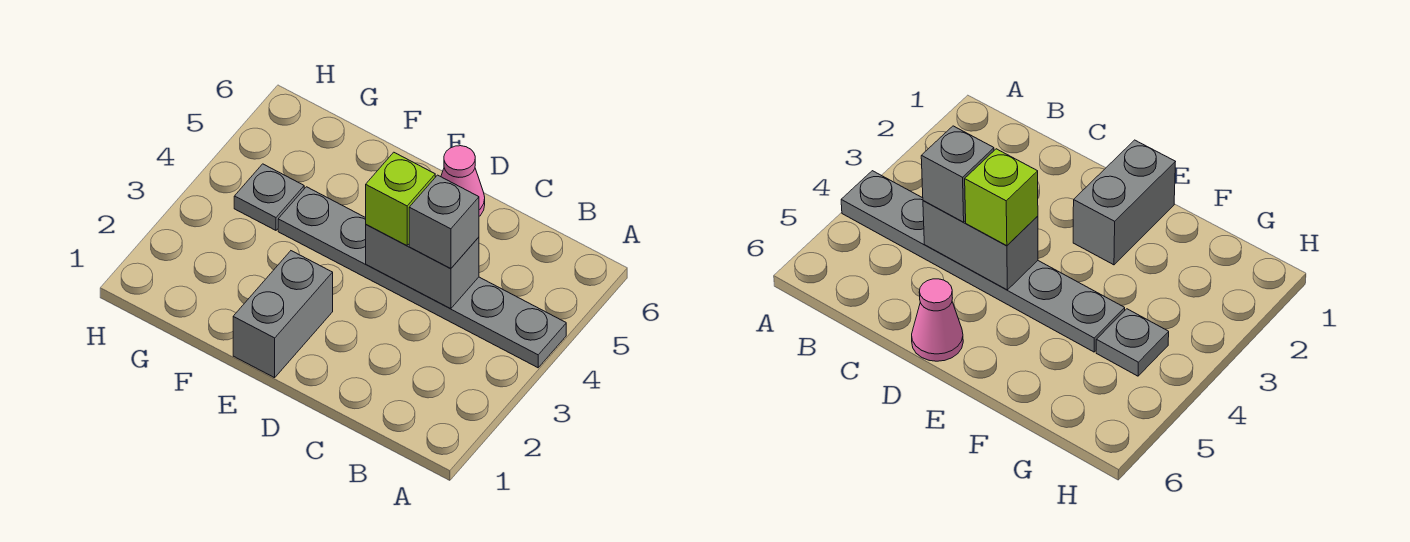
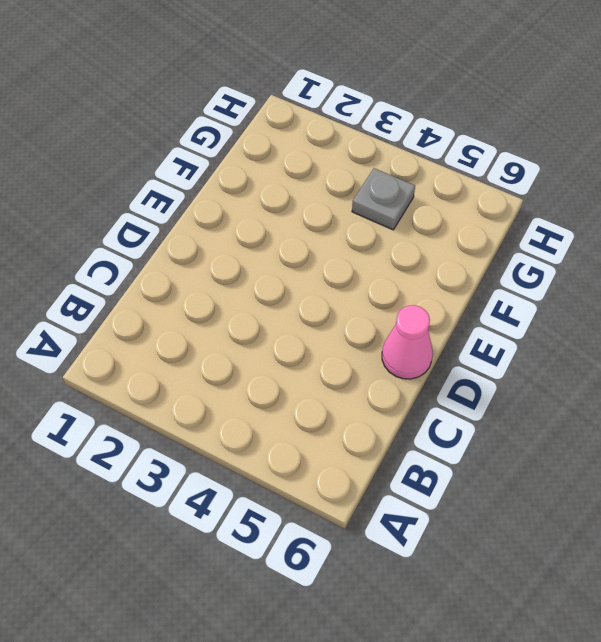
none -> grey plate A4:F4 level 1
none -> grey brick E1:E2 level 1

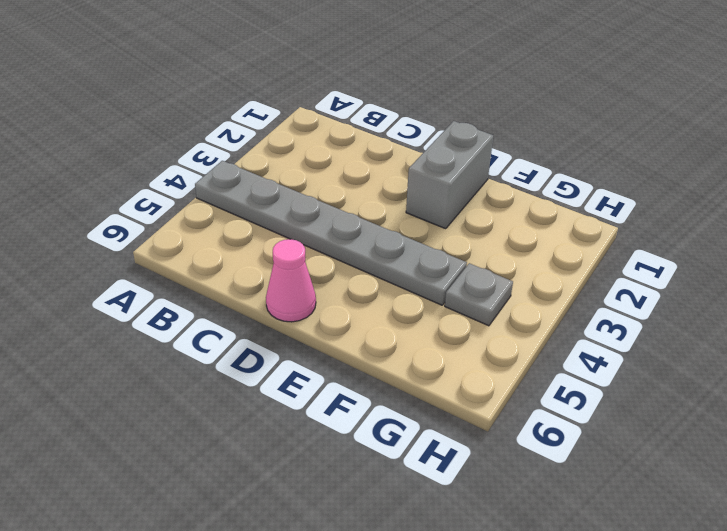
none -> grey brick C4:D4 level 2
none -> grey brick C4 level 3

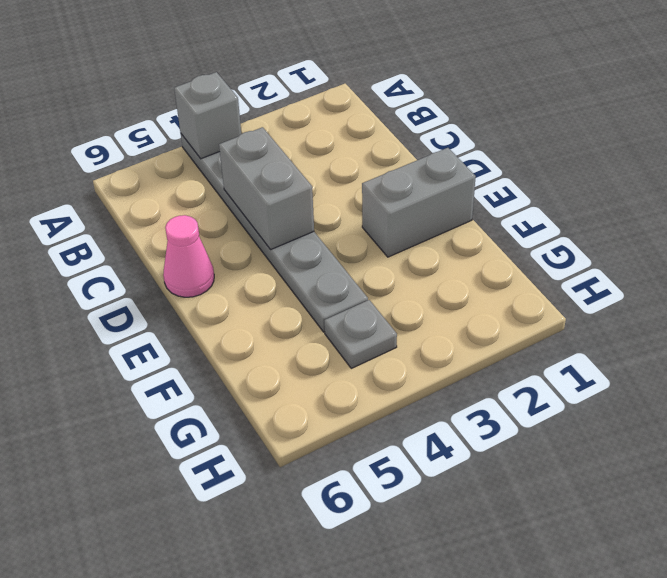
grey brick A4 level 2 -> grey brick C4 level 3
none -> lime brick D4 level 3

